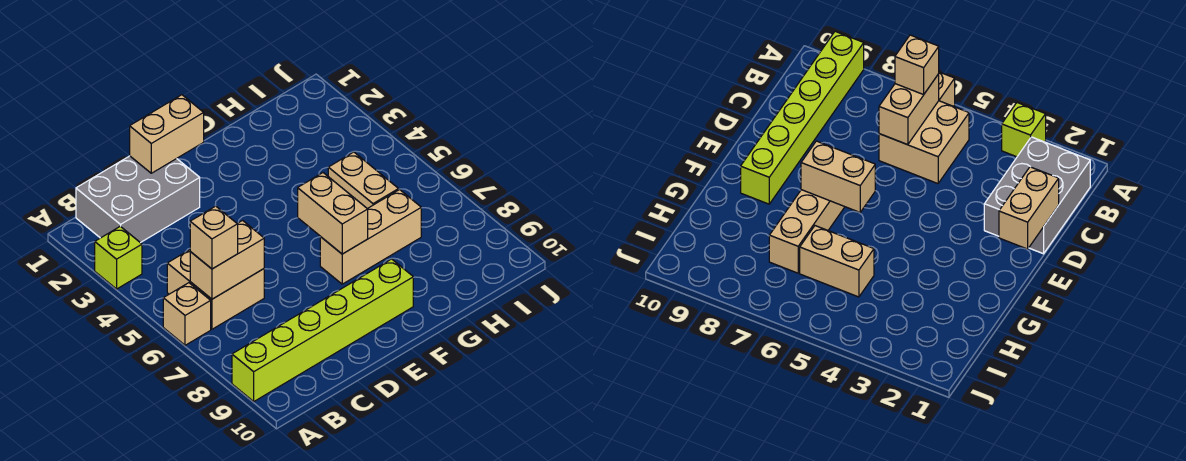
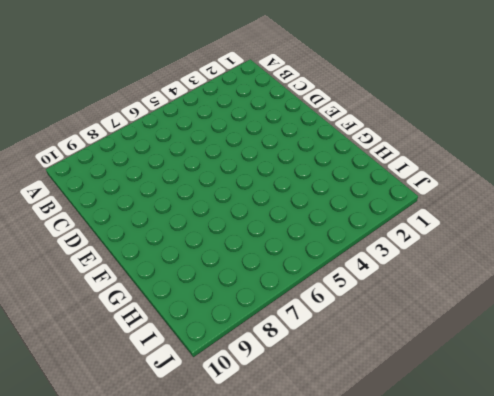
none -> lime brick A3 level 1
none -> tan brick A6 level 1

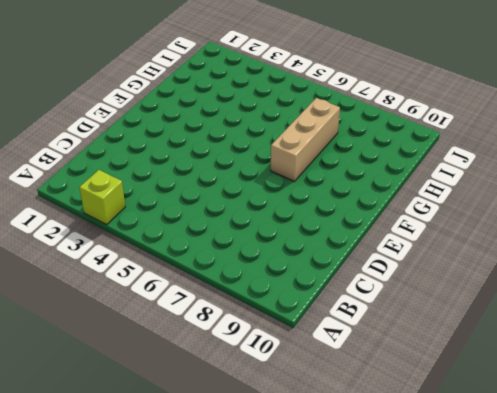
none -> tan brick A6 level 1
none -> lime brick A9:F9 level 1

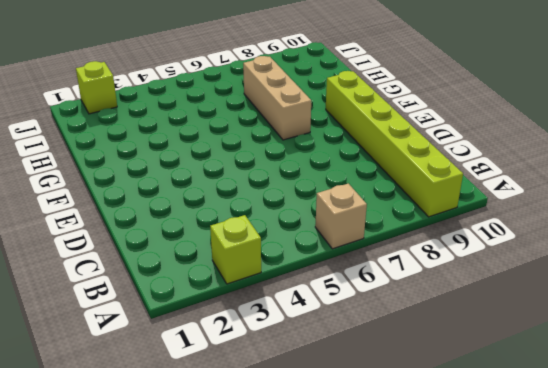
lime brick J2 level 1 -> none
none -> grey brick B1:D2 level 1
none -> tan brick B5:C6 level 1

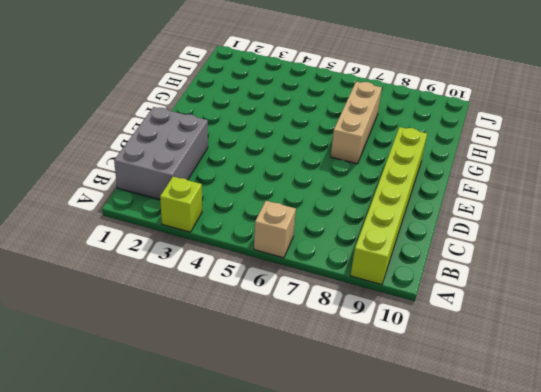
none -> tan brick B5:C6 level 1
none -> tan brick H5:H6 level 1

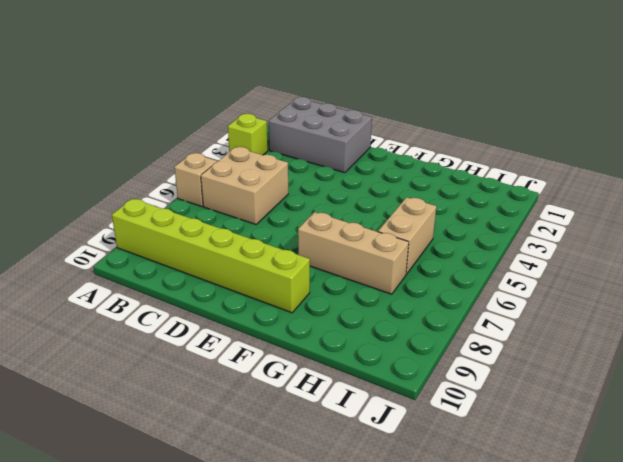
none -> tan brick B6:C6 level 2
none -> tan brick D1:E1 level 2

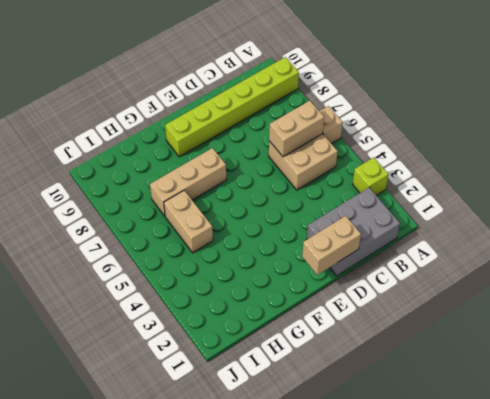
none -> tan brick F6:F7 level 2
none -> tan brick B6 level 3

